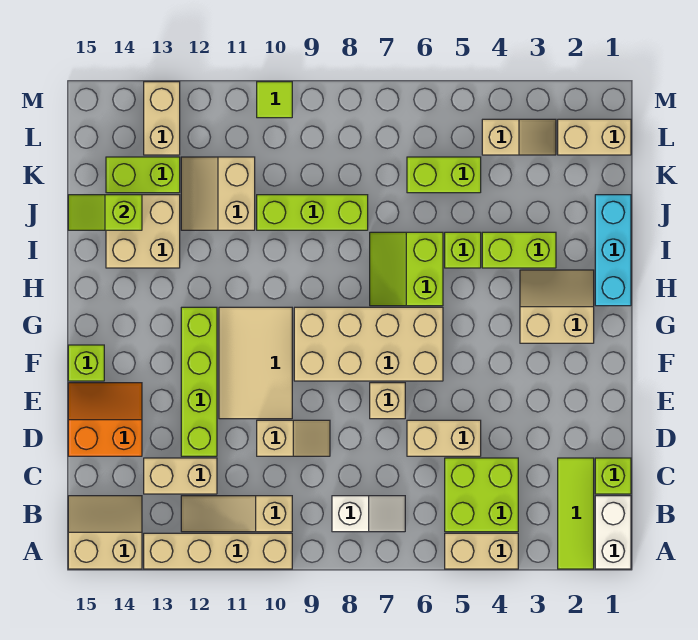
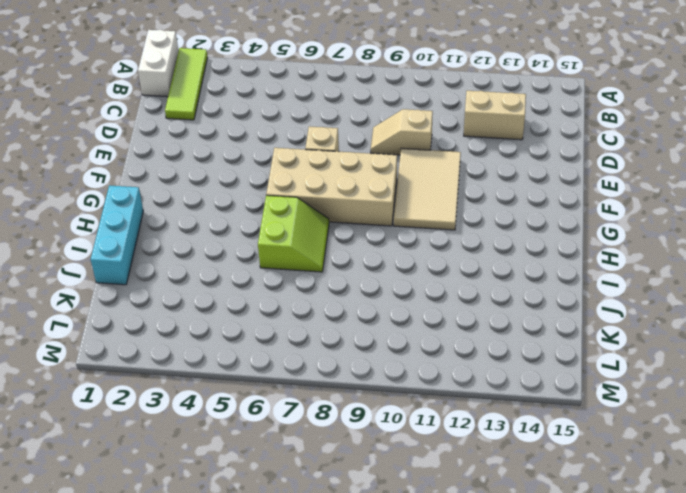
none -> tan brick A4:A5 level 1
none -> tan brick A10:A13 level 1
none -> tan slope A14:B15 level 1 top A
none -> lime brick B4:C5 level 1

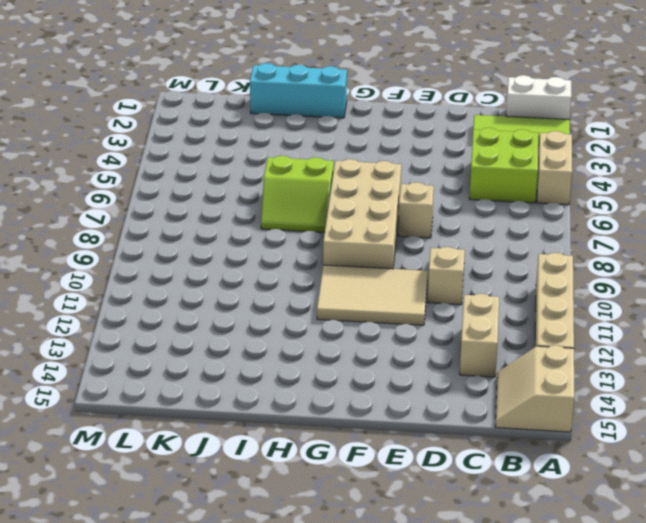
none -> white slope B7:B8 level 1 top 8
none -> tan slope B10:B12 level 1 top 10
none -> lime brick C1 level 1
none -> tan brick D5:D6 level 1

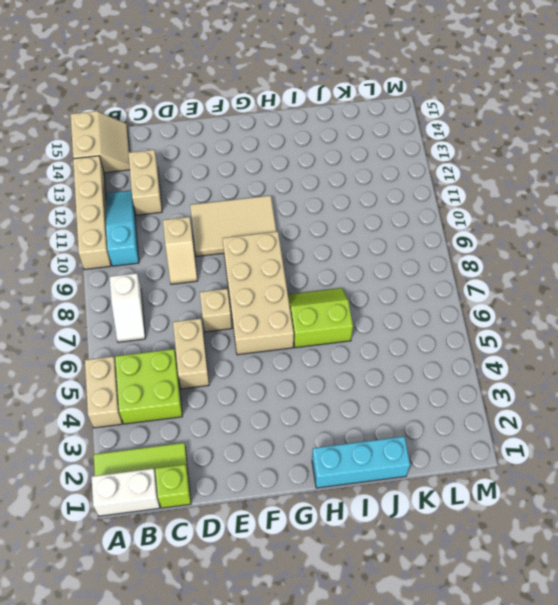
cyan slope B10:B12 level 1 top 10 -> tan slope B10:B12 level 1 top 10
none -> lime brick D12:G12 level 1
none -> orange slope D14:E15 level 1 top D
none -> lime brick F15 level 1
none -> tan slope G2:H3 level 1 top G

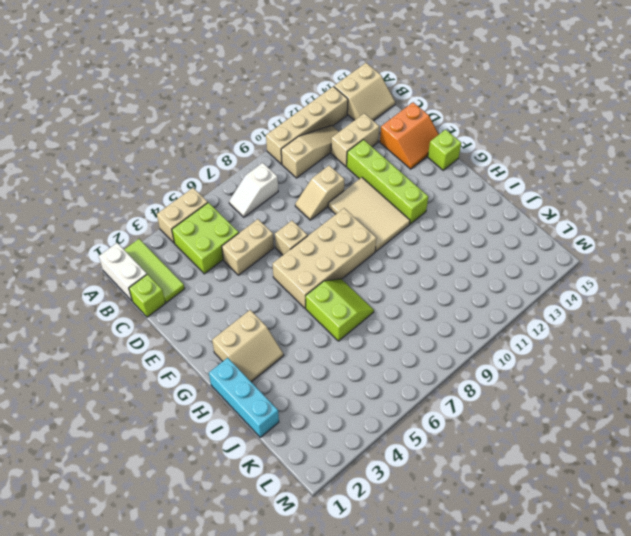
none -> lime brick I3:I4 level 1
none -> lime brick I5 level 1
none -> tan brick I13:J14 level 1
none -> lime brick J8:J10 level 1

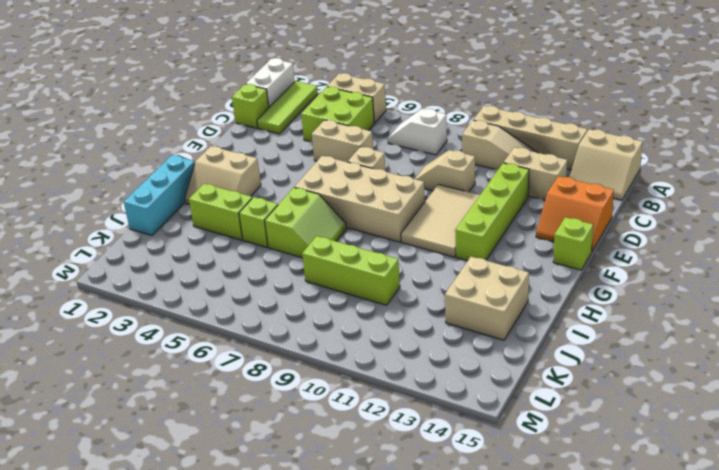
none -> tan slope J11:K12 level 1 top 11
none -> lime brick K5:K6 level 1
none -> lime brick K13:K14 level 1
none -> tan brick L1:L2 level 1

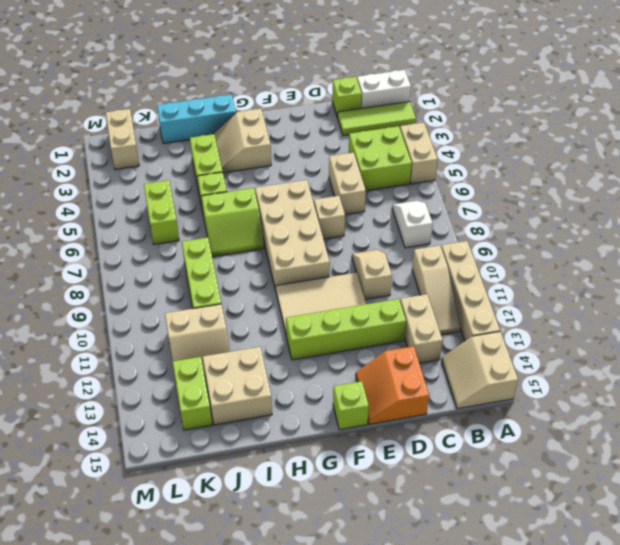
none -> tan slope L3:L4 level 1 top 4
none -> tan brick L13:M13 level 1
none -> lime tile M10 level 1
none -> lime slope J14:J15 level 2 top 14

